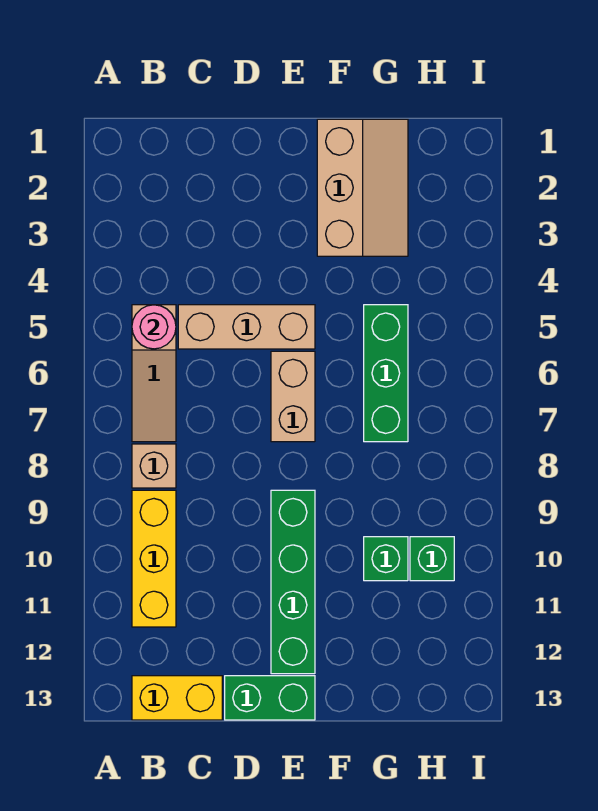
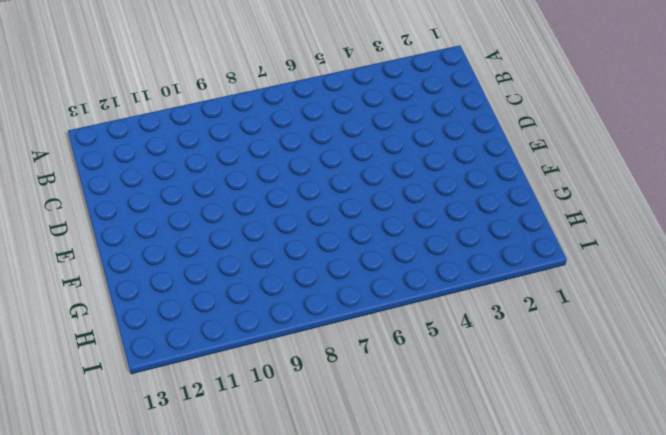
none -> tan slope B5:B7 level 1 top 5
none -> tan brick B8 level 1
none -> yellow brick B9:B11 level 1

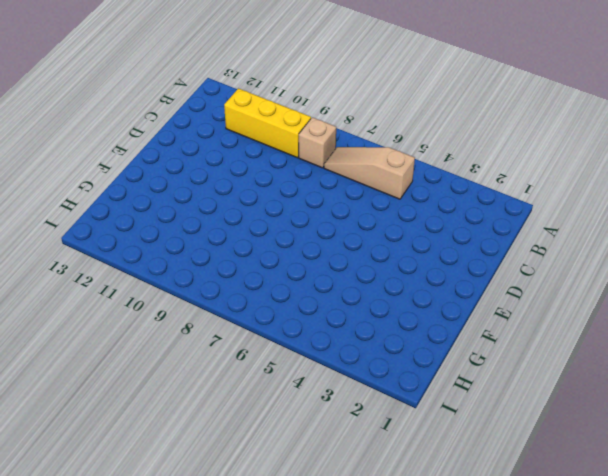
none -> yellow brick B13:C13 level 1
none -> tan brick C5:E5 level 1
none -> green brick D13:E13 level 1

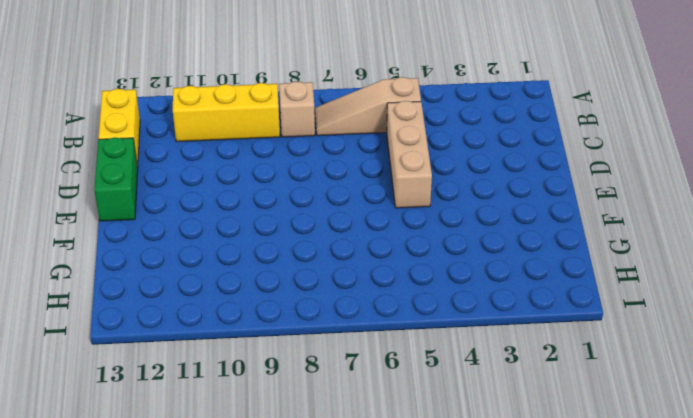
none -> tan brick E6:E7 level 1
none -> green brick E9:E12 level 1
none -> tan slope F1:G3 level 1 top F

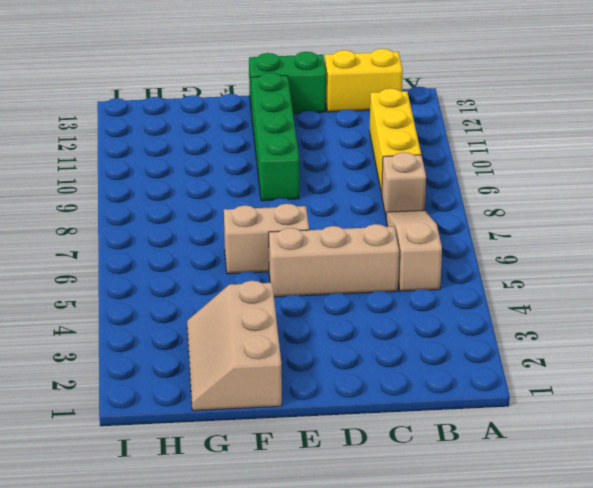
tan brick E6:F6 level 1 -> tan brick E6:E7 level 1
none -> green brick G5:G7 level 1
none -> green brick G10 level 1
none -> green brick H10 level 1

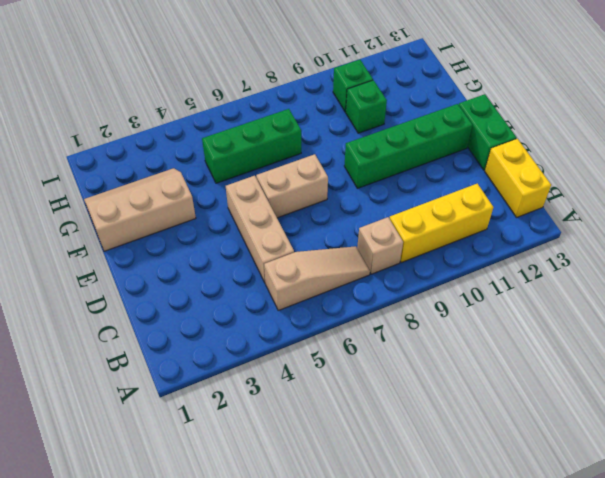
none -> pink round brick B5 level 2

